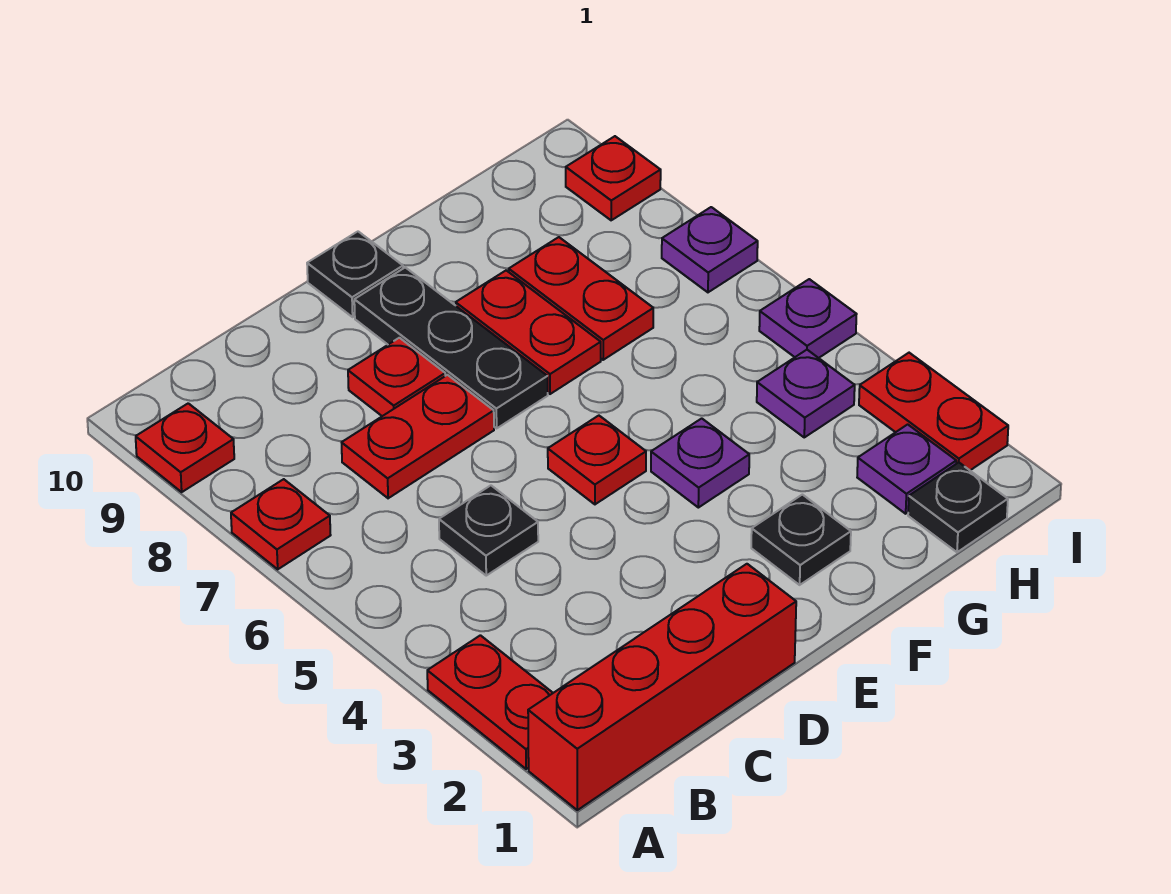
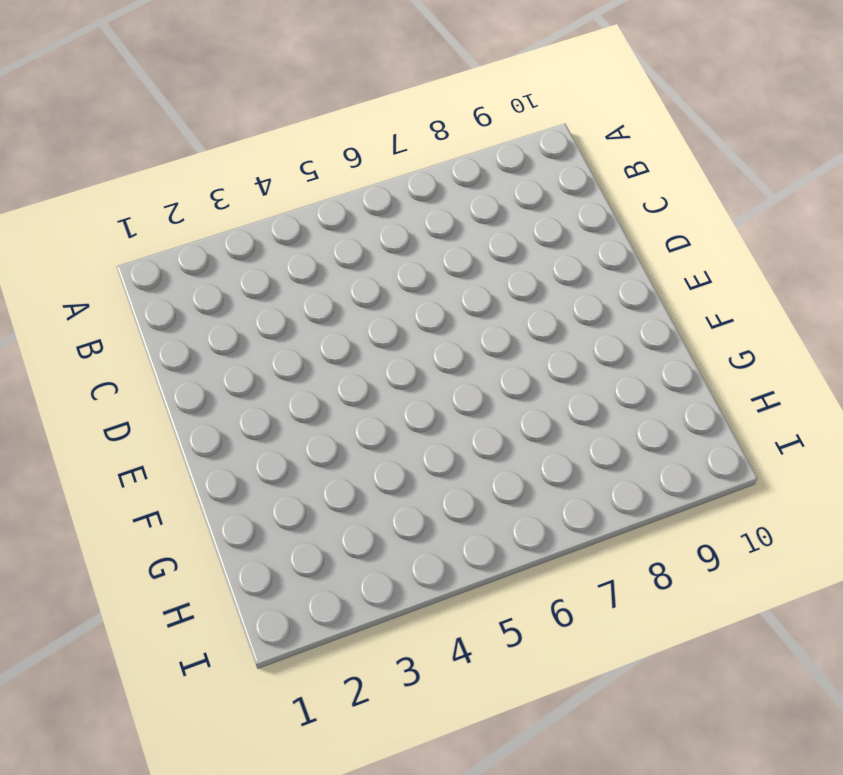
none -> red brick A1:D1 level 1
none -> red plate A2:A3 level 1
none -> red plate A7 level 1

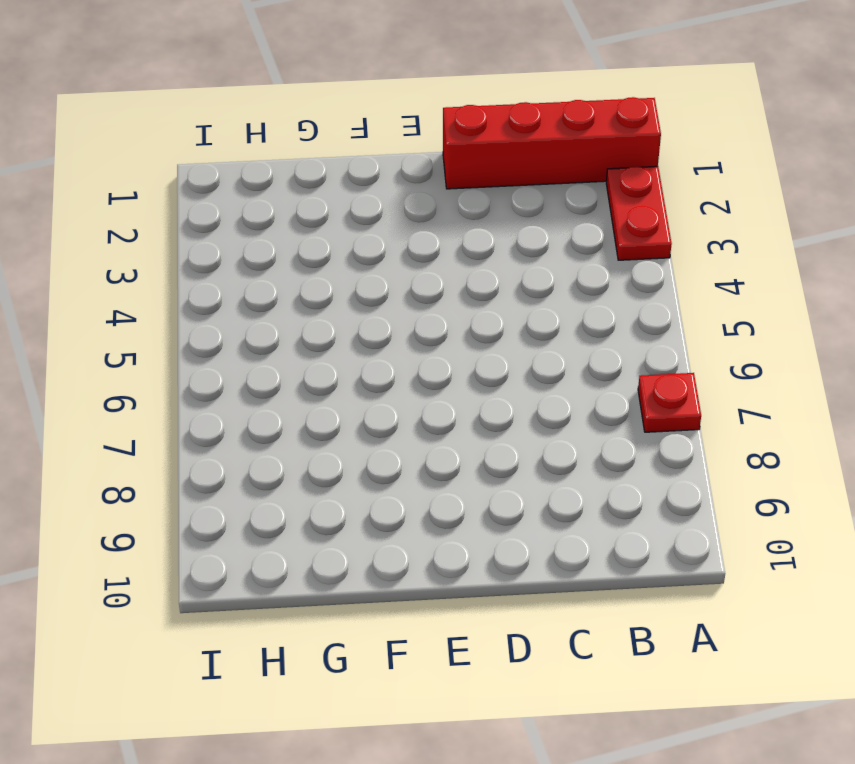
none -> red plate A9 level 1
none -> black plate C5 level 1
none -> red plate C7:D7 level 1

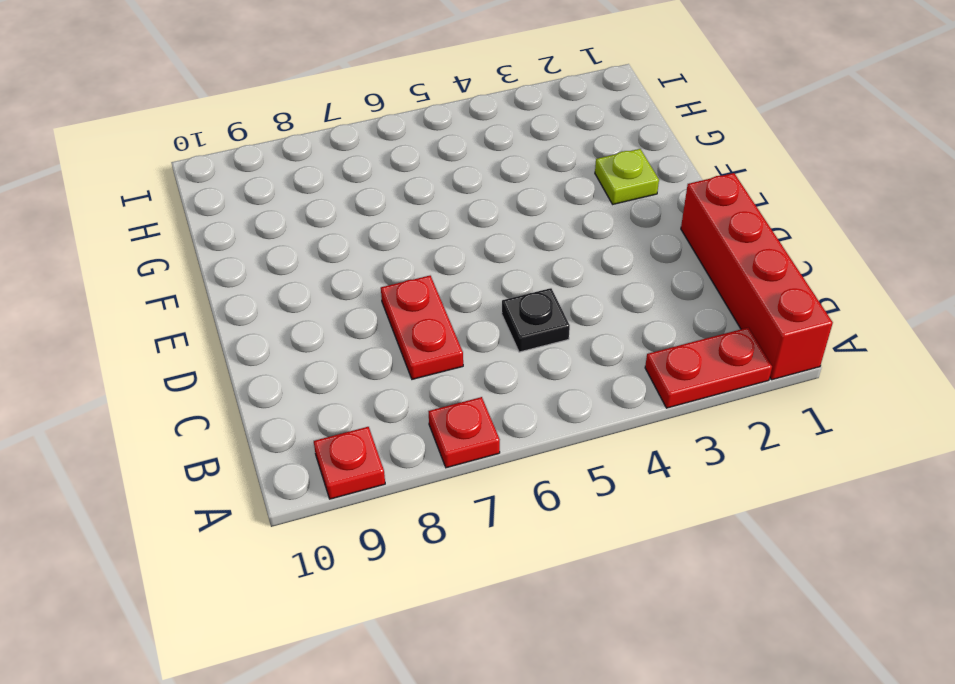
lime plate F2 level 1 -> black plate F2 level 1
none -> red plate D8 level 1
none -> red plate E5 level 1
none -> black plate E7:E9 level 1

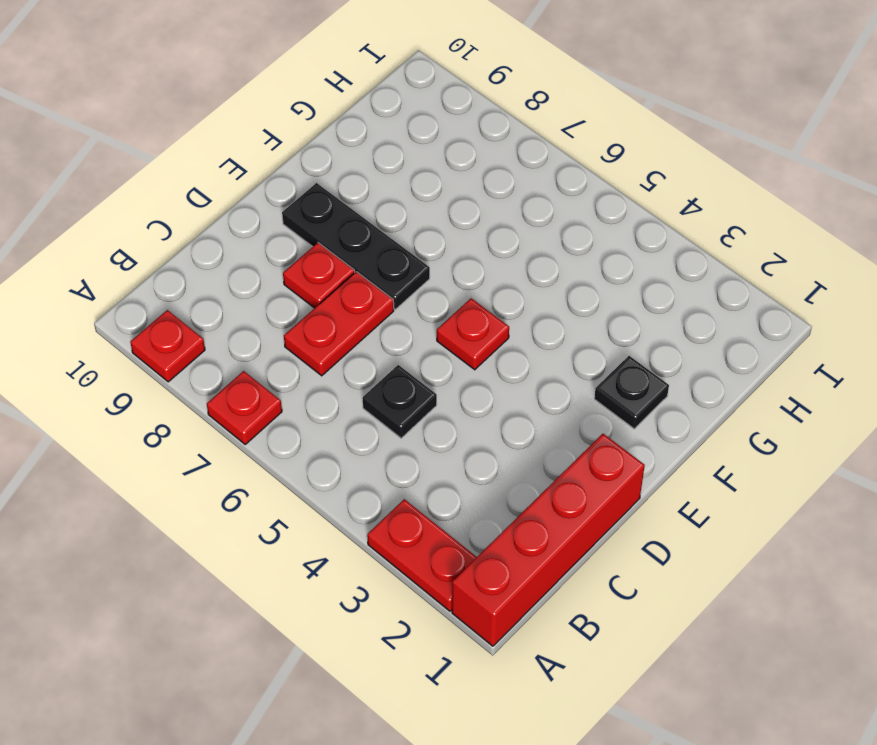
none -> black plate E10 level 1
none -> purple plate F4 level 1
none -> red plate F7:F8 level 1

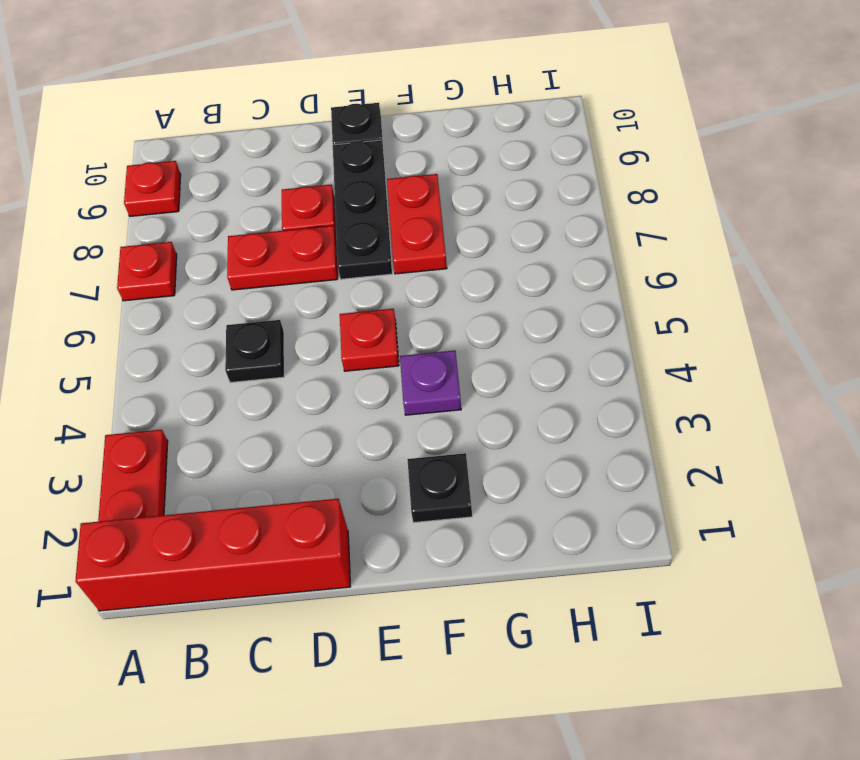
none -> red plate G7:G8 level 1
none -> black plate H1 level 1
none -> purple plate H2 level 1

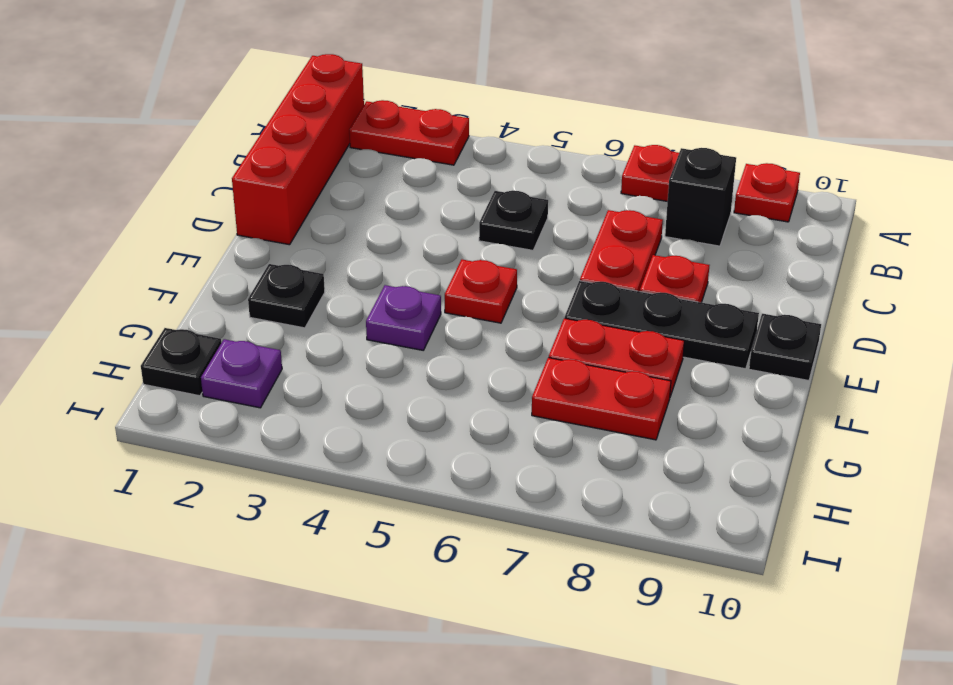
black brick B8 level 1 -> none
none -> purple plate H4 level 1
none -> red plate I2:I3 level 1
none -> purple plate I5 level 1

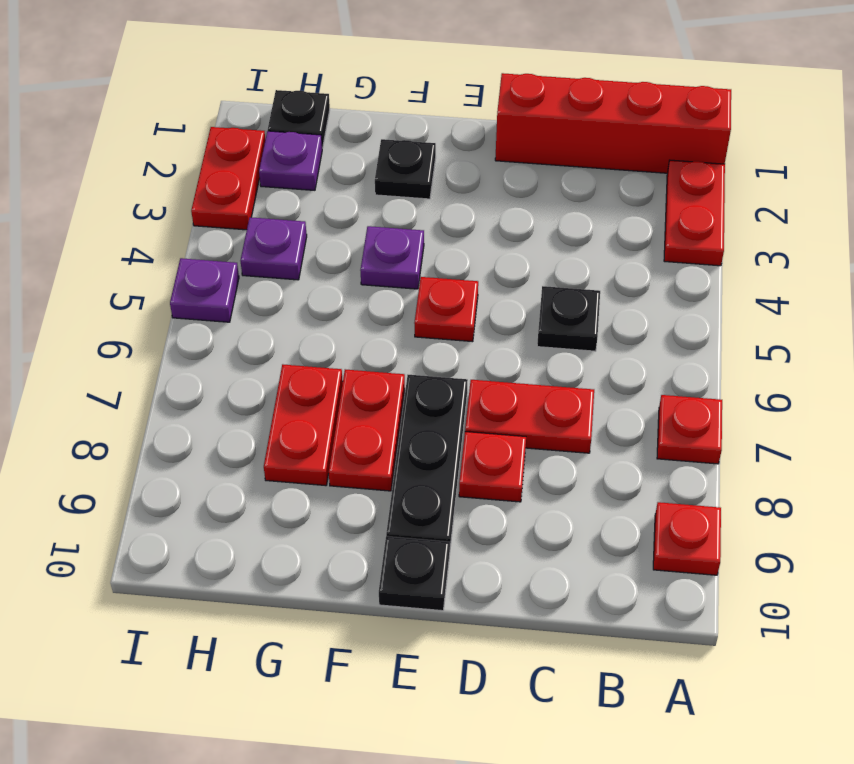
none -> purple plate I7 level 1
none -> red plate I9 level 1

